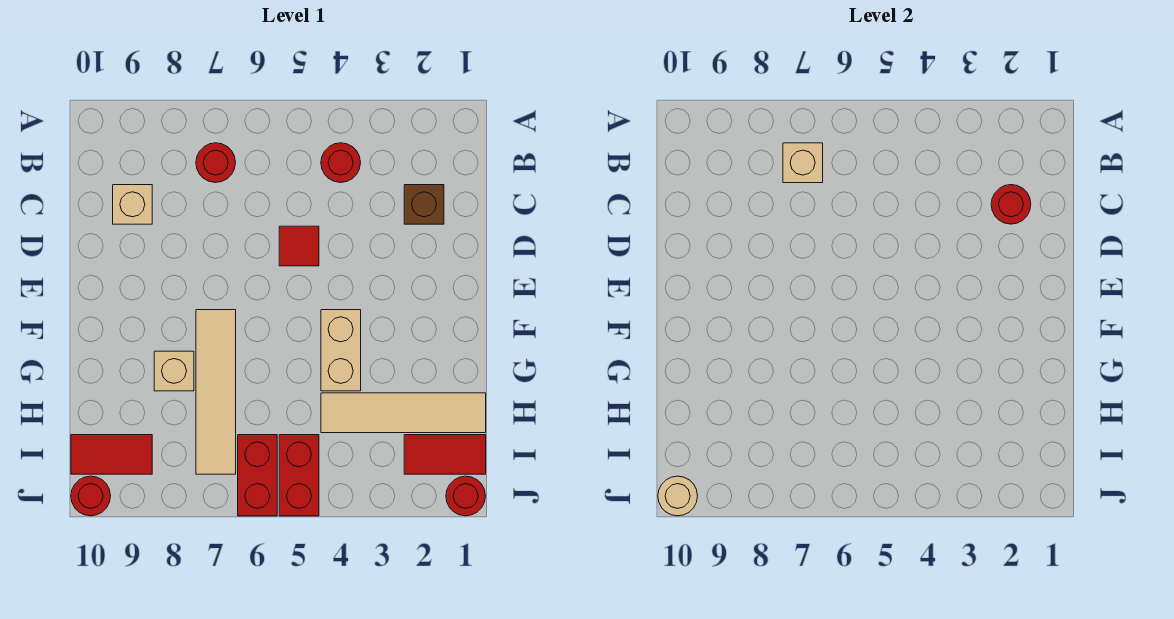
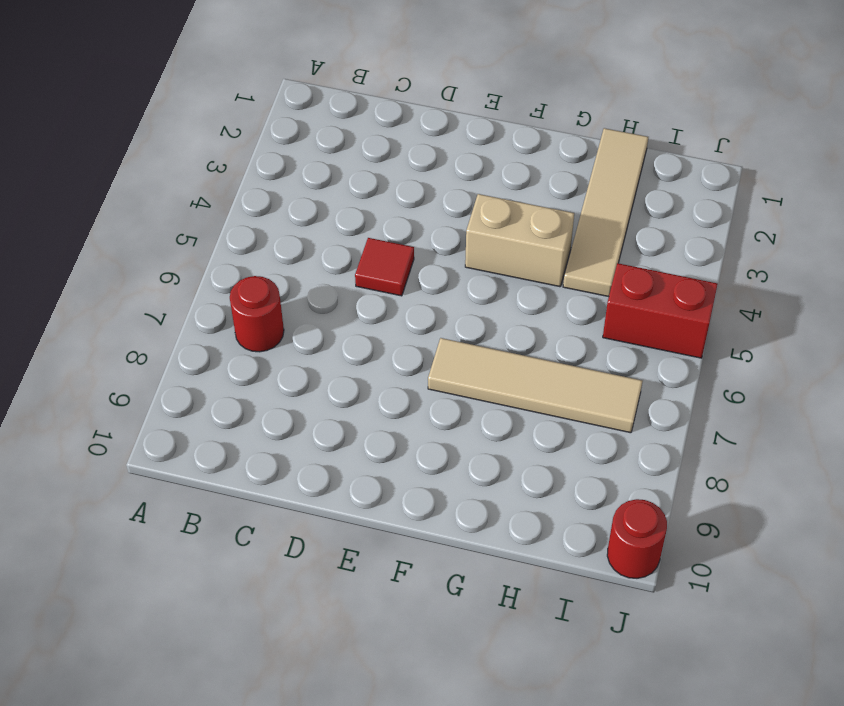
none -> red round brick B4 level 1
none -> brown brick C2 level 1
none -> tan brick C9 level 1

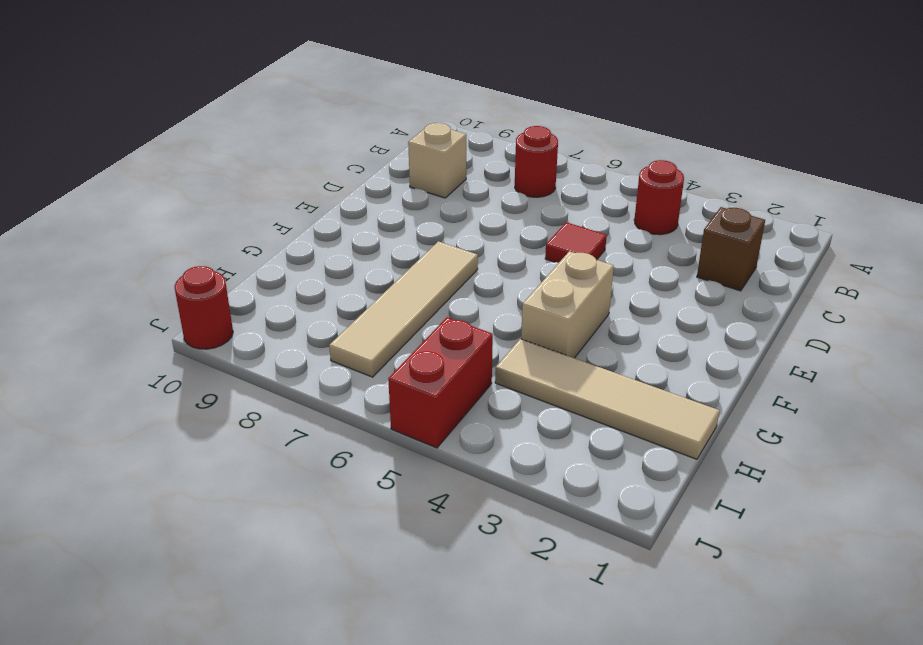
none -> tan brick G8 level 1
none -> red tile I1:I2 level 1
none -> red brick I6:J6 level 1

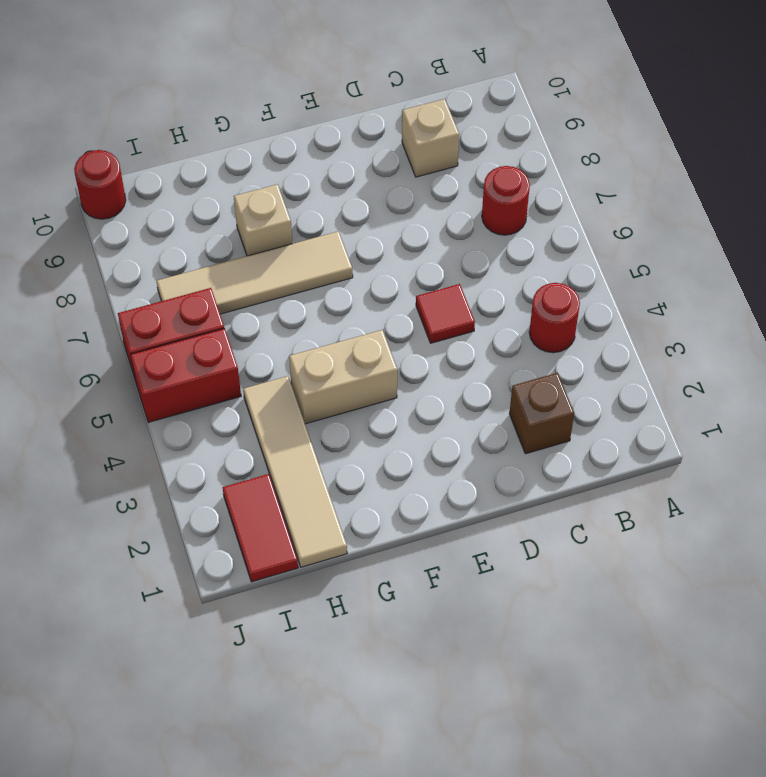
none -> red tile I9:I10 level 1
none -> red round brick J1 level 1
none -> tan brick B7 level 2

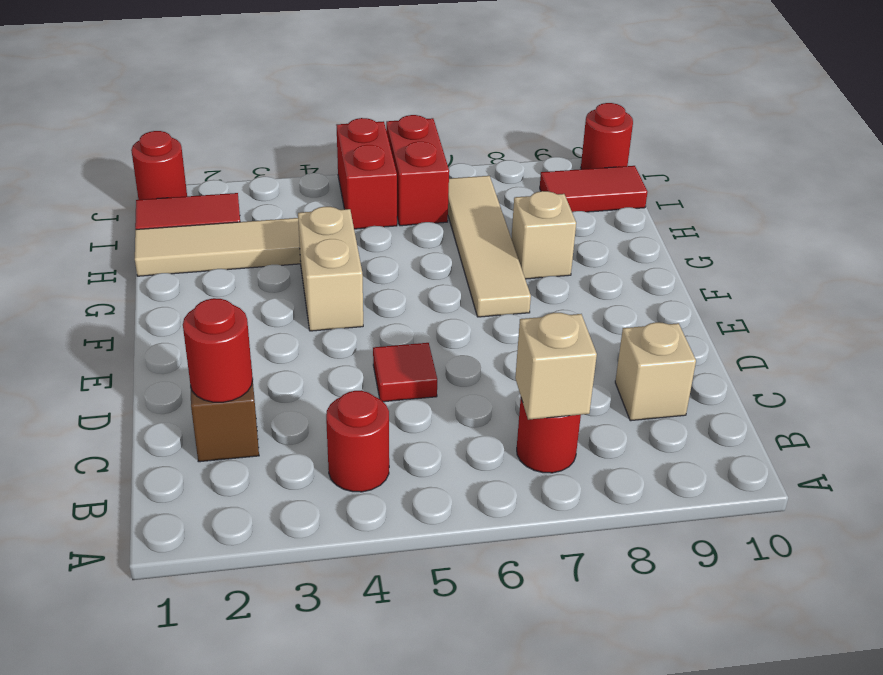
none -> tan round brick J10 level 2

